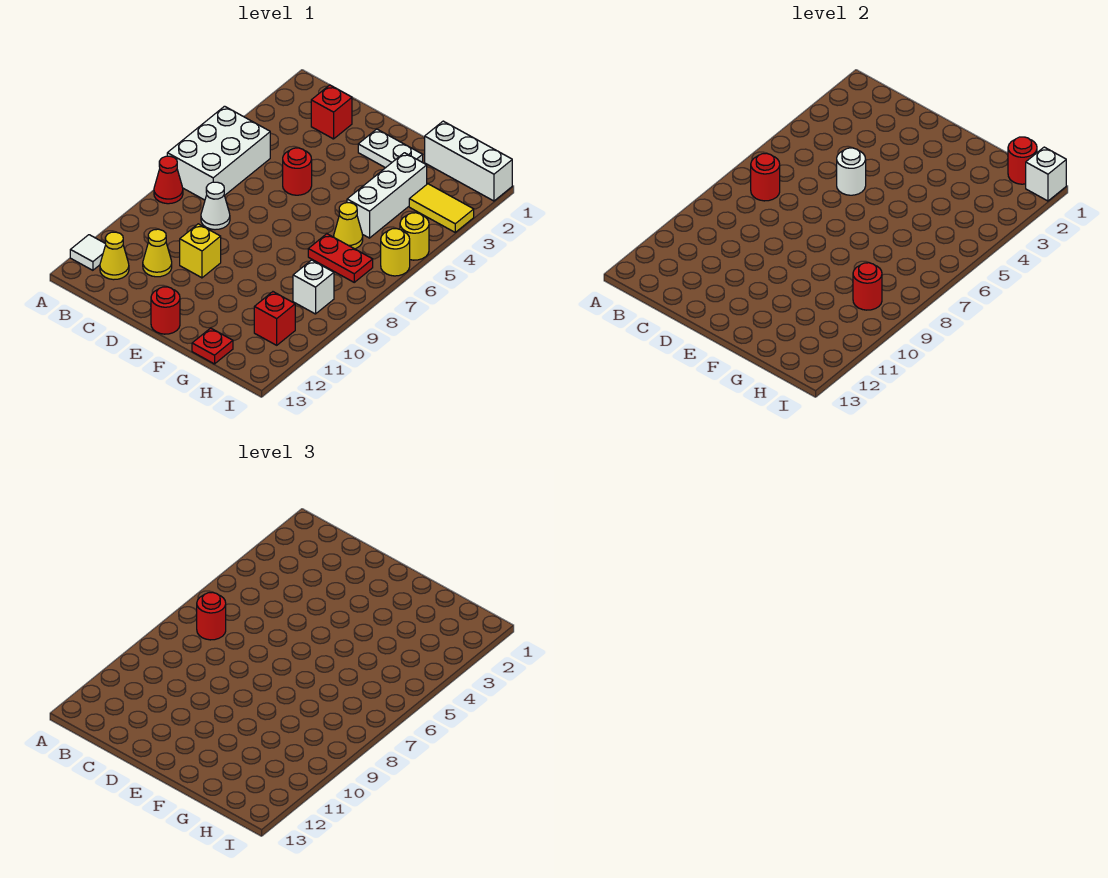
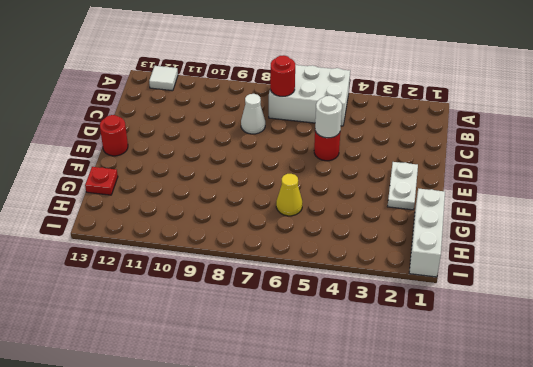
none -> red cone A8 level 1
none -> yellow cone B12 level 1
none -> red brick C2 level 1

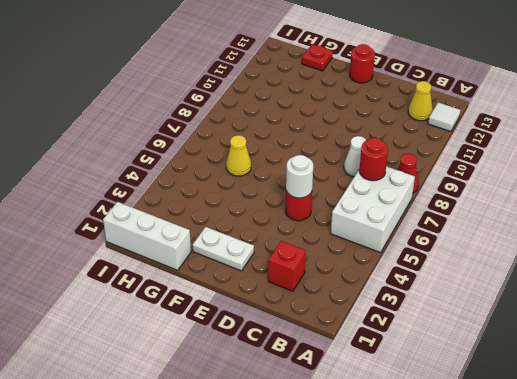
none -> yellow cone C11 level 1
none -> yellow brick D10 level 1
none -> white brick G3:G5 level 1

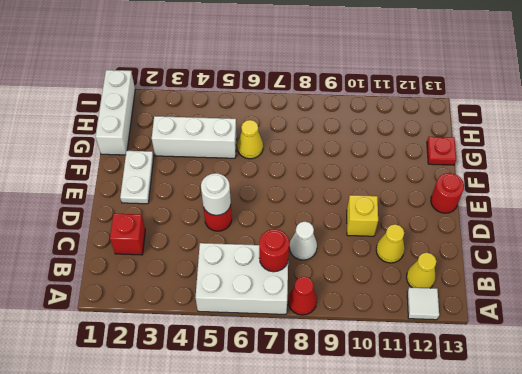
none -> red plate G7:H7 level 1
none -> yellow tile H3:I3 level 1
none -> white brick H9 level 1

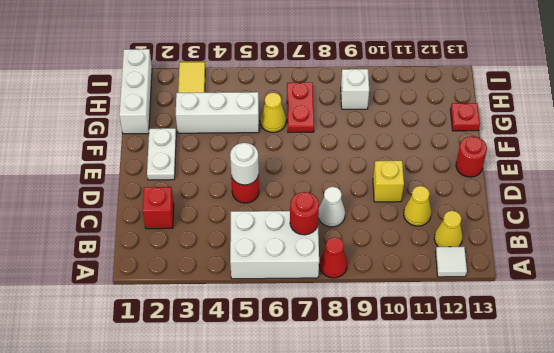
none -> red brick H11 level 1
none -> yellow round brick I5 level 1
none -> yellow round brick I6 level 1

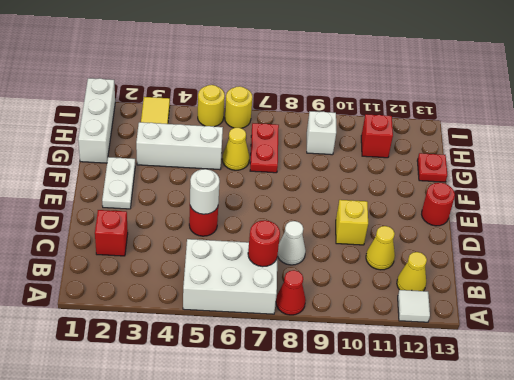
none -> red round brick H1 level 2
none -> red round brick H9 level 2
none -> white brick I1 level 2

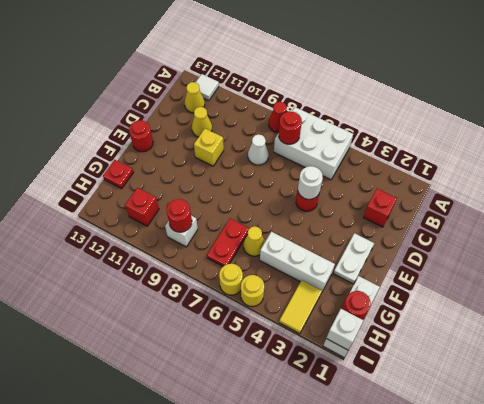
none -> red round brick B7 level 3

